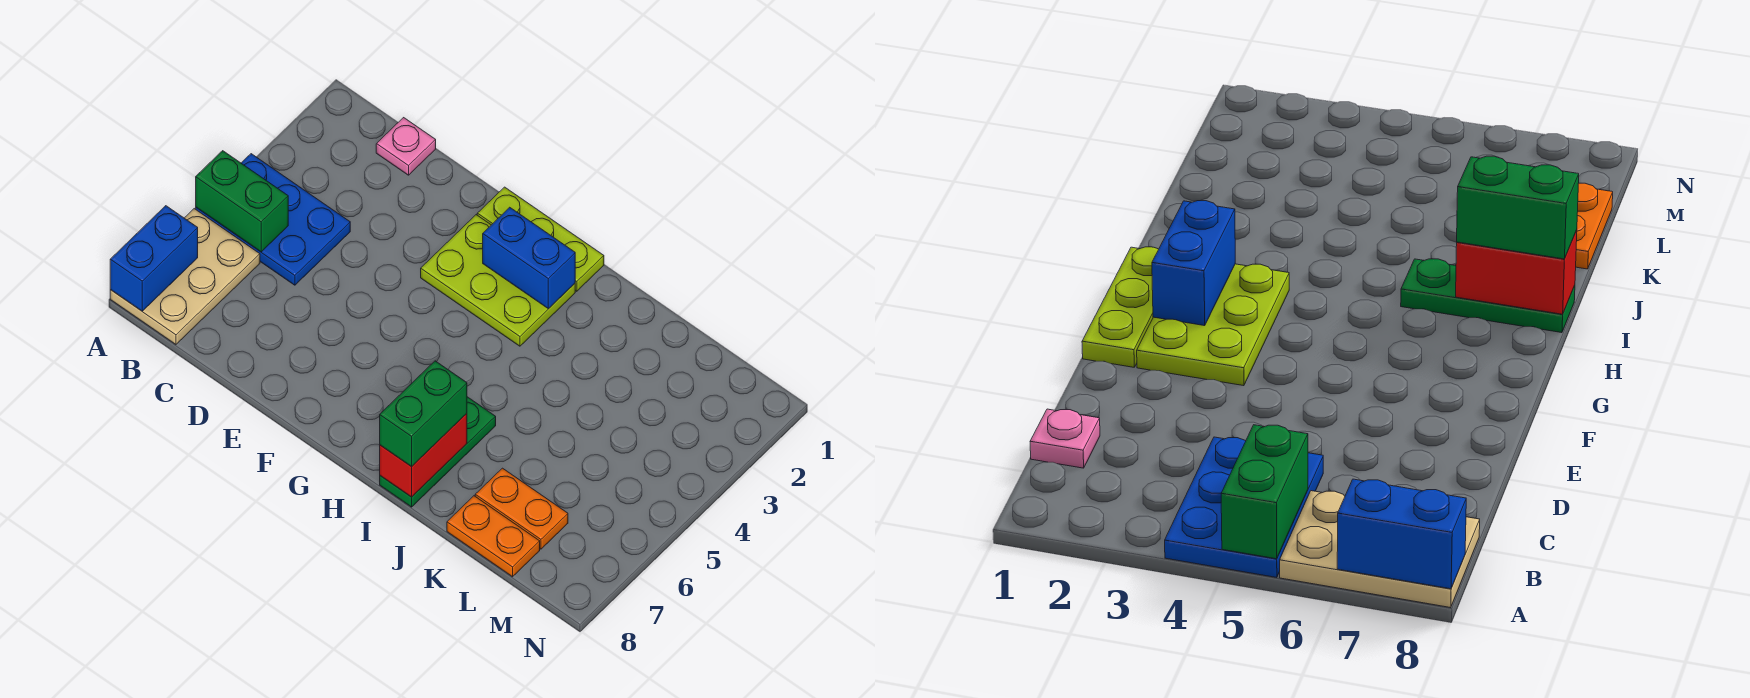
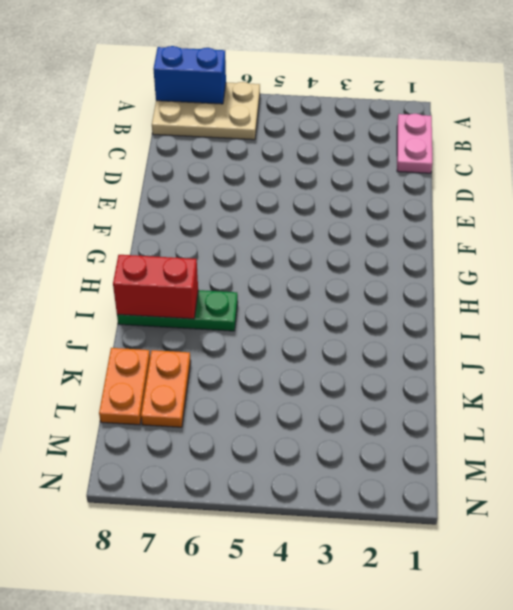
pink plate B1:C1 level 1 -> pink plate C1 level 1
none -> blue plate A4:C5 level 1
none -> lime plate F1:H1 level 1
none -> lime plate F2:H3 level 1

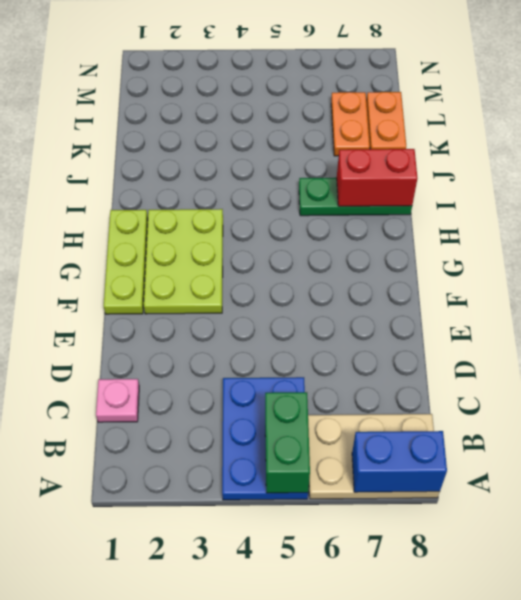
none -> blue brick G2:H2 level 2
none -> green brick I7:I8 level 3

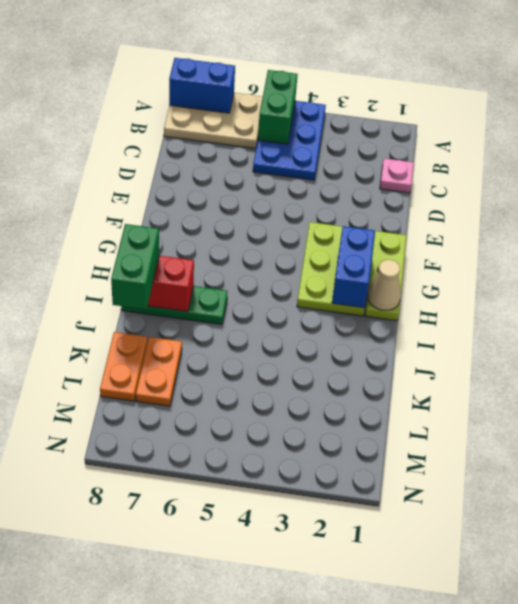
tan cone H1 level 2 -> none
green brick I8:J8 level 3 -> green brick I7:I8 level 3

